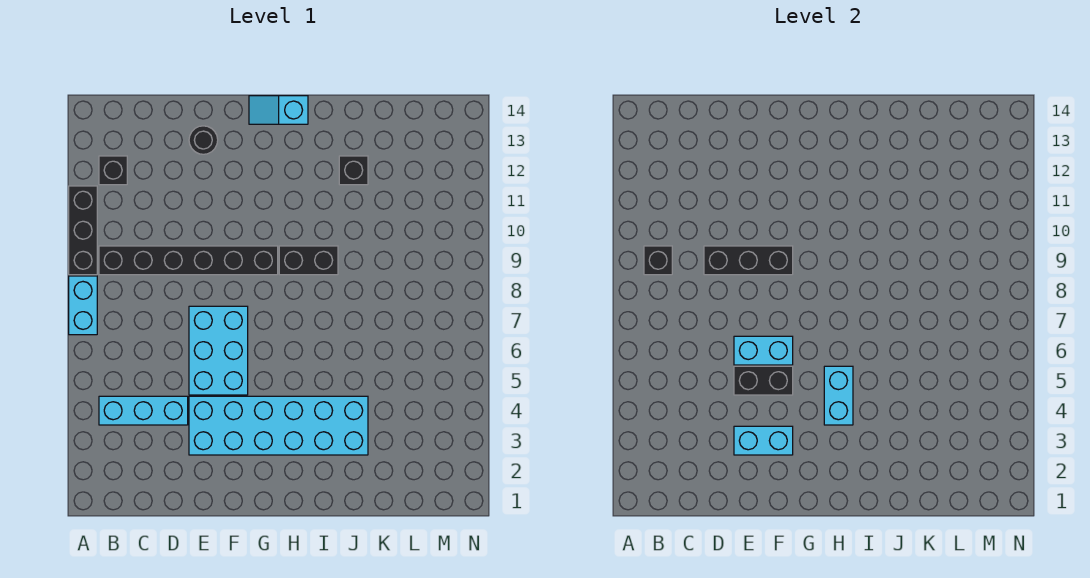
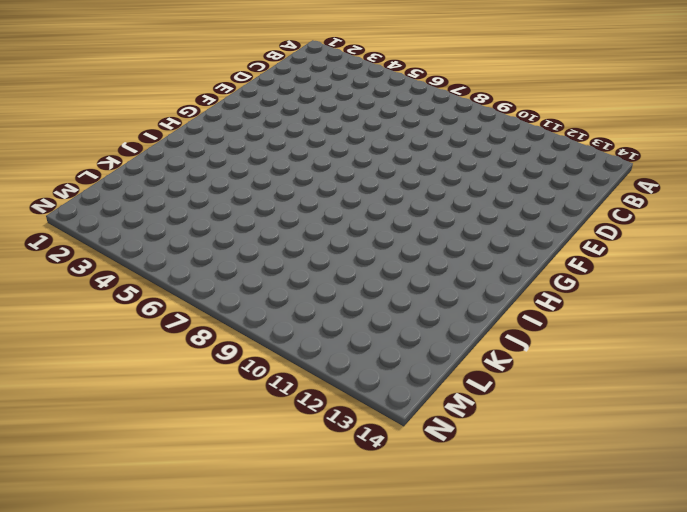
none -> cyan brick A7:A8 level 1
none -> black brick A9:A11 level 1
none -> cyan brick B4:D4 level 1

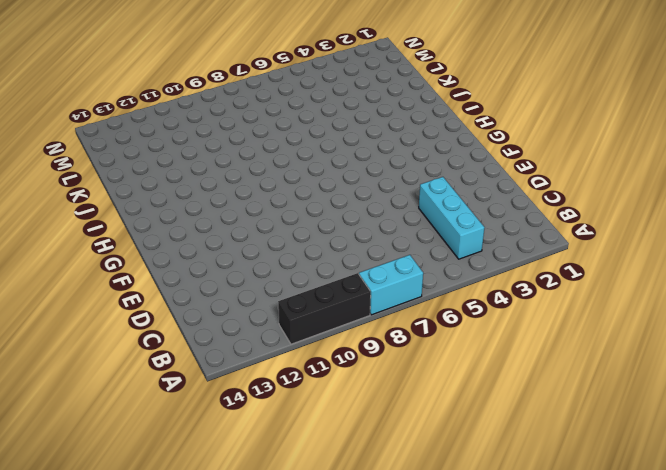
none -> black brick B9:G9 level 1
none -> black brick B12 level 1
none -> cyan brick E3:J4 level 1

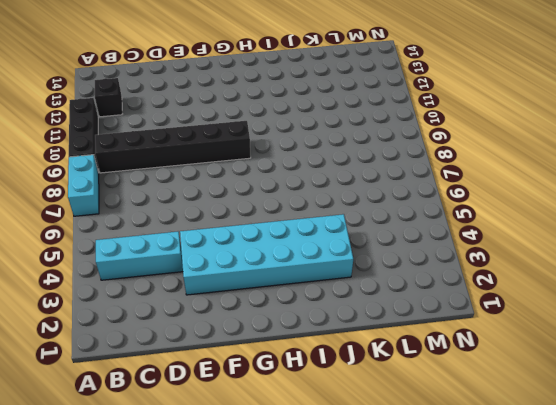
none -> cyan brick E5:F7 level 1
none -> black round brick E13 level 1
none -> cyan slope G14:H14 level 1 top H

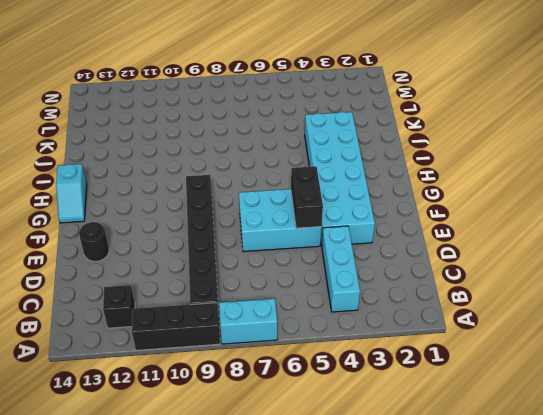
none -> black brick H9:I9 level 1
none -> black brick J12 level 1
none -> black brick B9 level 2

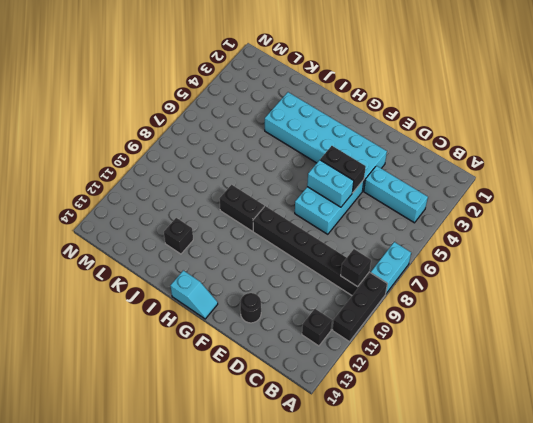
none -> black brick D9:F9 level 2
none -> cyan brick E3:F3 level 2
none -> cyan brick H4:H5 level 2

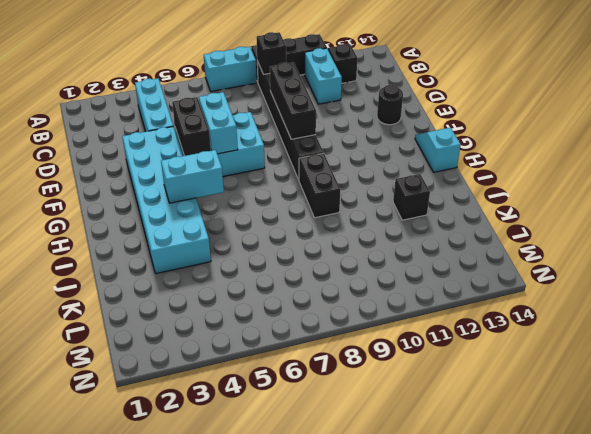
cyan brick B11:C11 level 1 -> cyan brick E3:F3 level 2

